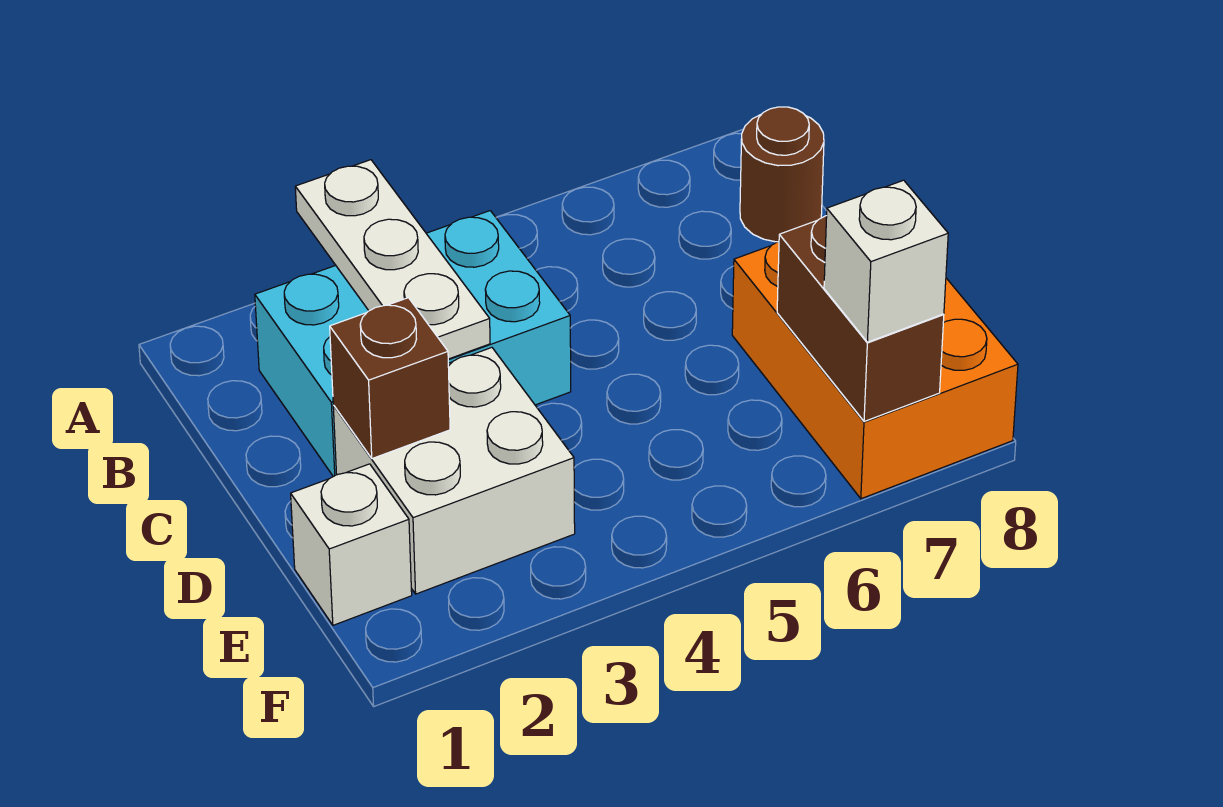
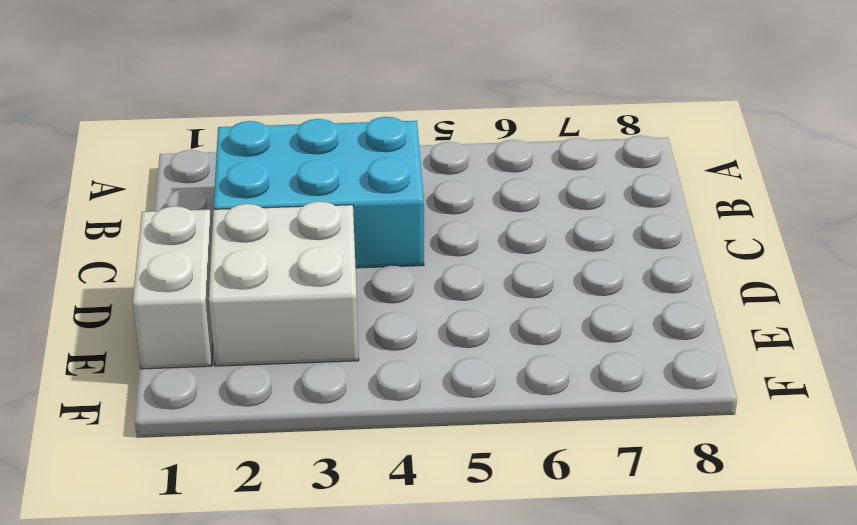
white brick D1:E1 level 1 -> white brick E1 level 1
none -> brown round brick B8 level 1
none -> orange brick D7:F8 level 1

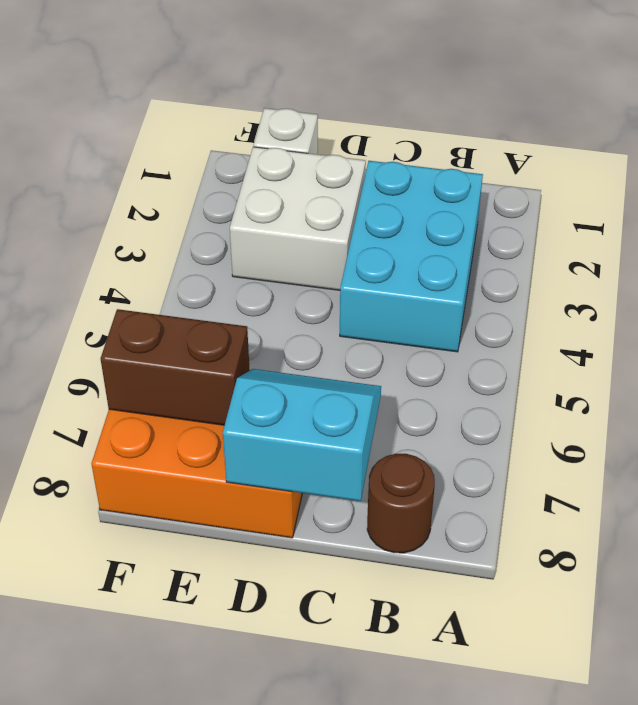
cyan slope C7:D8 level 2 top 8 -> none
none -> white plate A3:C3 level 2
none -> brown brick D2 level 2

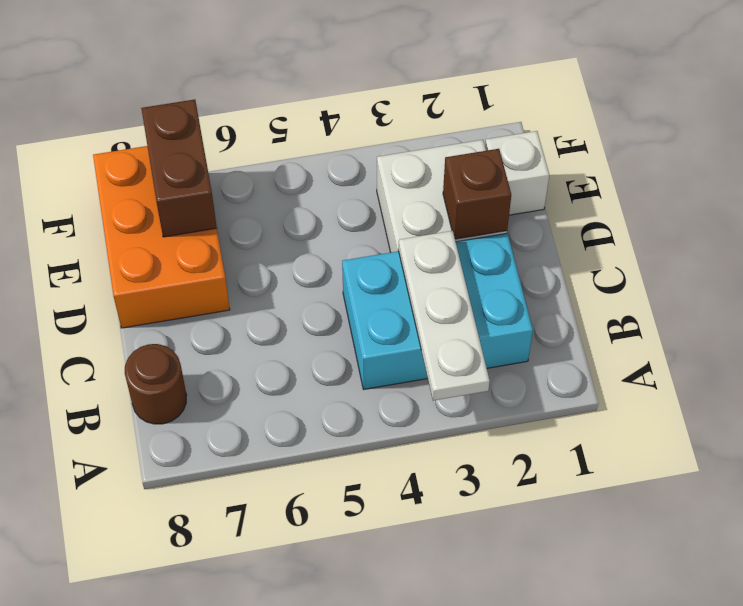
none -> white brick F7 level 3

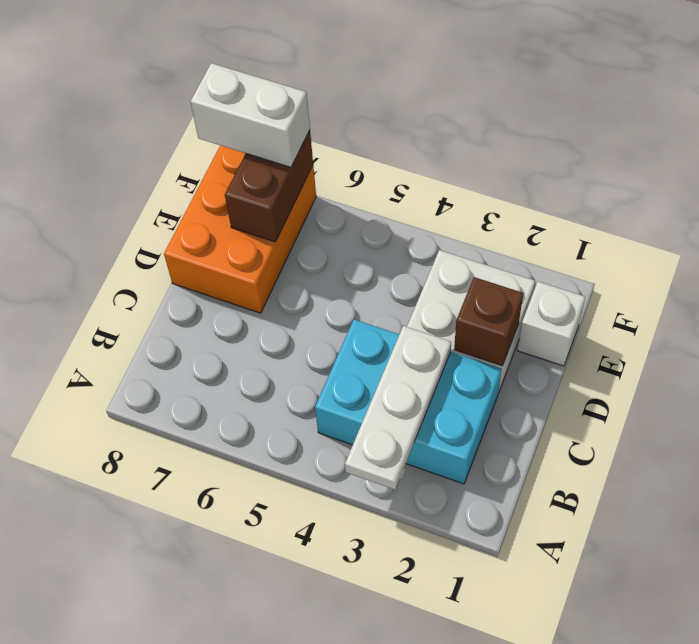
white brick F7:F8 level 3 -> white brick F7 level 3
none -> brown round brick B8 level 1

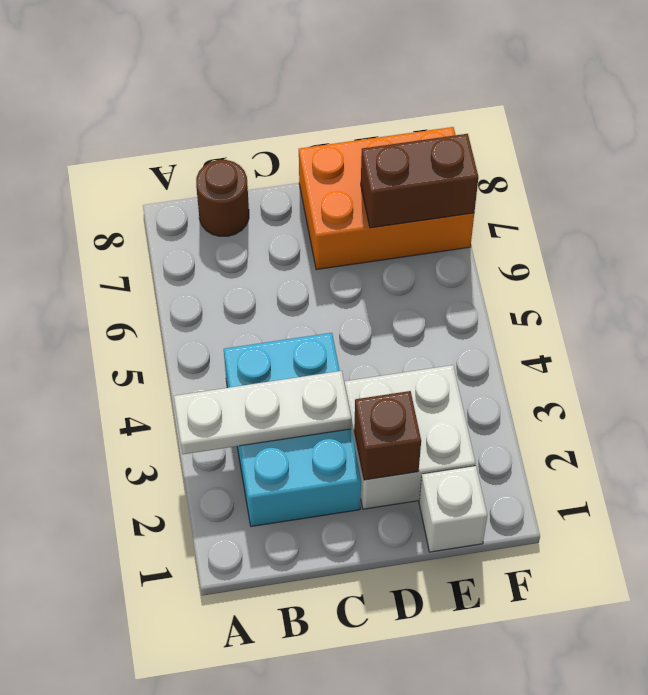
none -> white brick F7 level 3

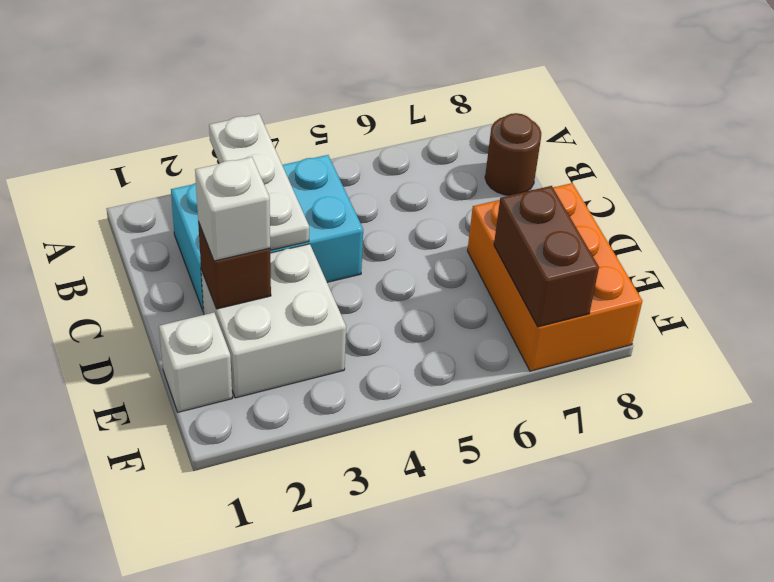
white brick D2 level 3 -> white brick F7 level 3

